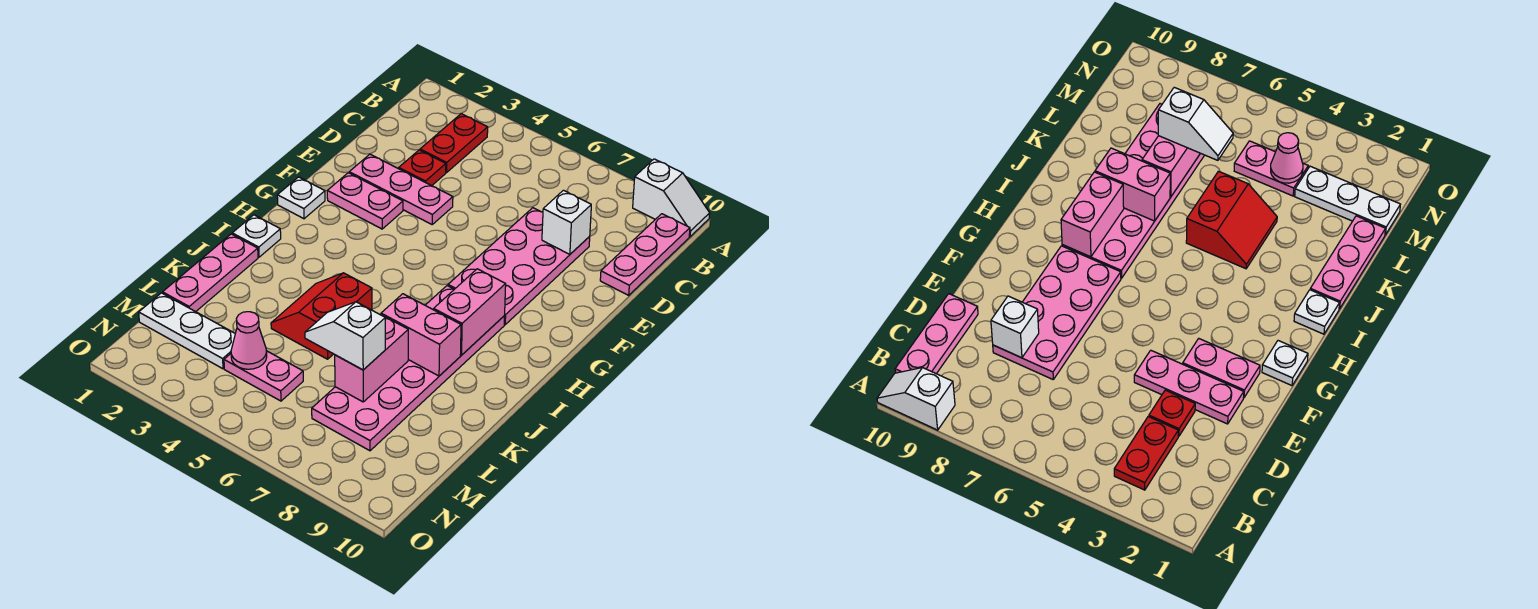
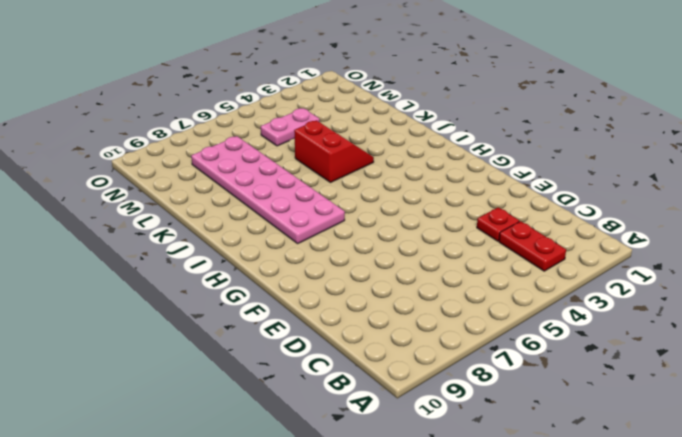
none -> white slope A9:A10 level 1 top 9
none -> pink plate B10:D10 level 1
none -> pink plate D7:G8 level 1

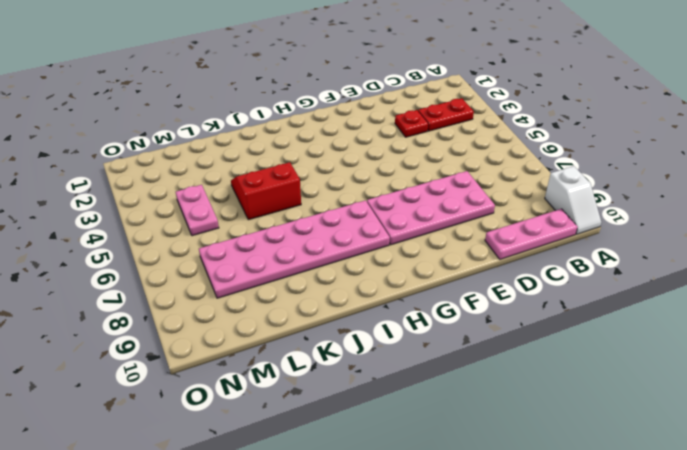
none -> pink plate E2:E4 level 1
none -> pink plate F2:F3 level 1
none -> white plate G1 level 1

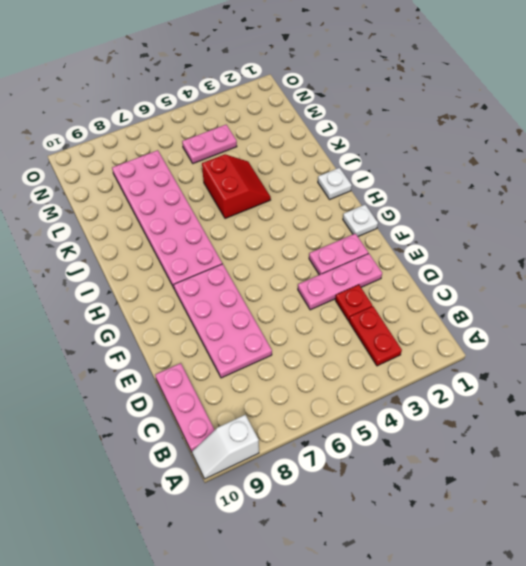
none -> pink plate J1:L1 level 1
none -> white plate M1:M3 level 1
none -> white brick D8 level 2

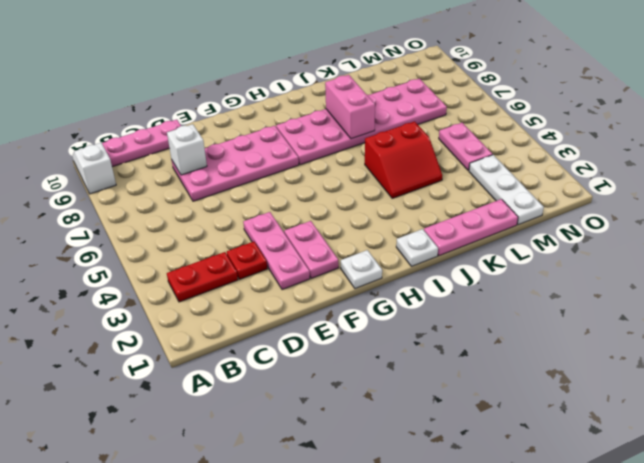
none -> pink brick H8:I8 level 2
none -> pink brick K7:L7 level 2
none -> pink cone M4 level 2

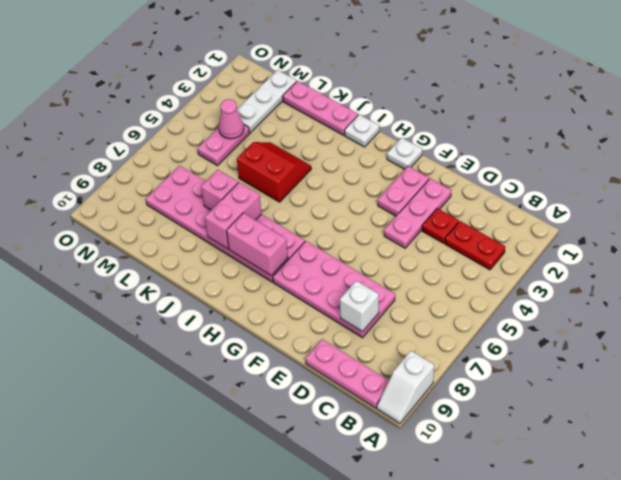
pink brick K7 level 2 -> pink brick K7:L7 level 2
none -> white slope L6:L7 level 3 top 7

